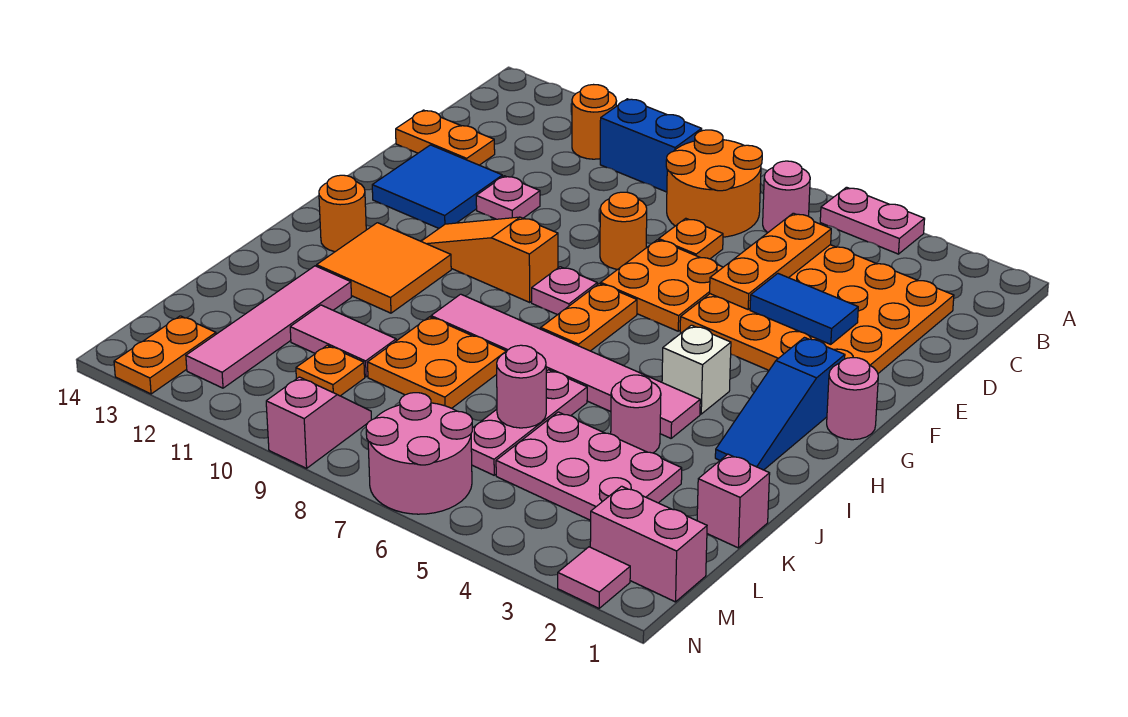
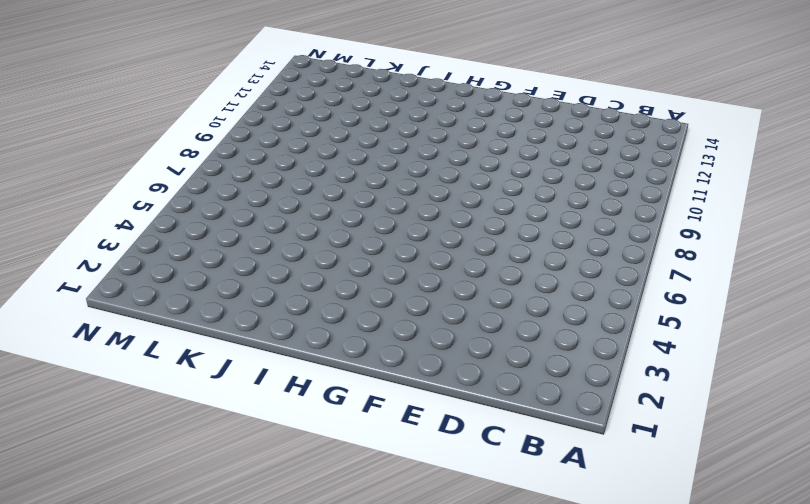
none -> pink plate A4:A5 level 1
none -> pink round brick B6 level 1
none -> orange round brick B7:C8 level 1
none -> blue brick B9:B10 level 1

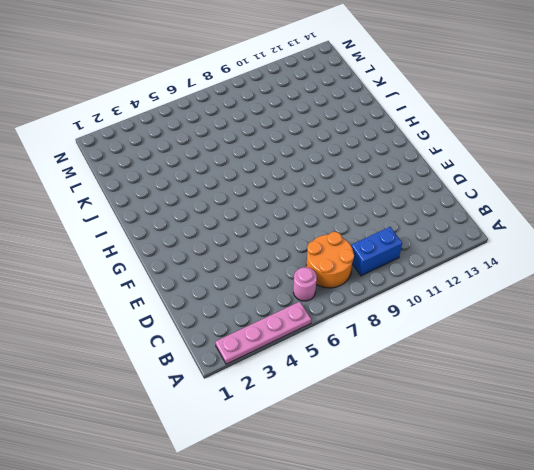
pink plate A2:A5 level 1 -> pink plate A4:A5 level 1
none -> orange round brick B11 level 1
none -> orange plate C2:F5 level 1
none -> orange plate D7 level 1
none -> orange plate D13:D14 level 1

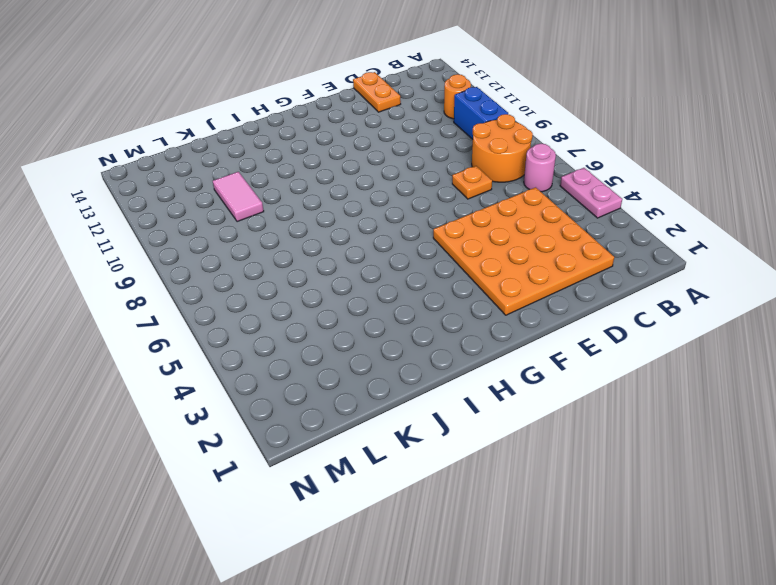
none -> orange plate E6:F7 level 1
none -> orange round brick E8 level 1
none -> pink plate E11 level 1
none -> blue tile E12:F13 level 1

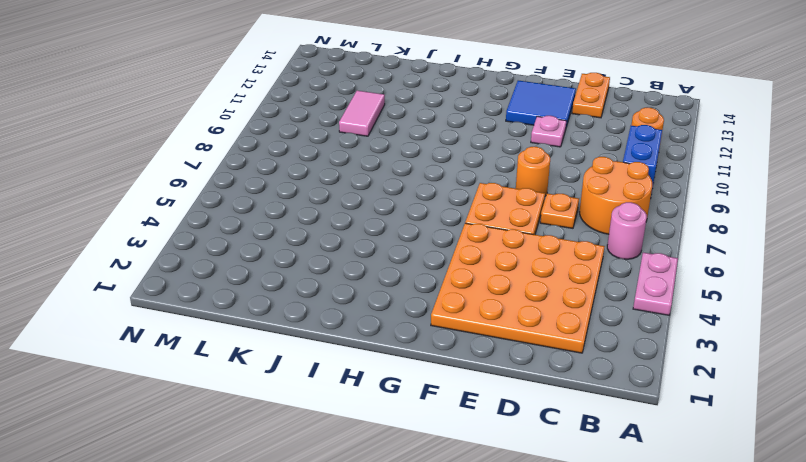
none -> pink round brick G1 level 1
none -> blue slope G2:I2 level 1 top G
none -> orange plate G7:H7 level 1
none -> pink plate G8 level 1

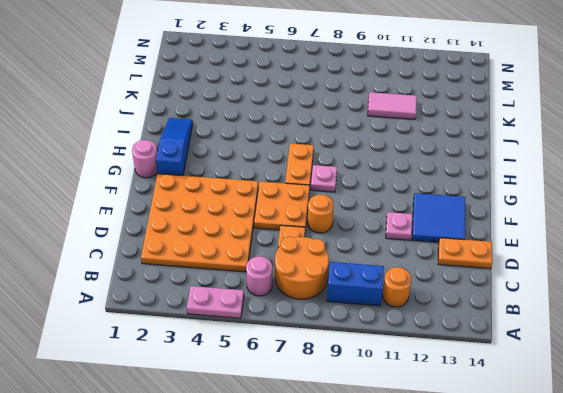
none -> orange slope G9:G11 level 1 top 9
none -> white brick H4 level 1
none -> orange tile H11:I12 level 1
none -> orange round brick H13 level 1

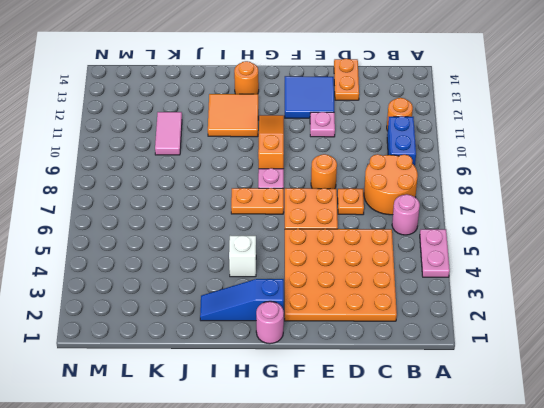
none -> pink tile I4:I9 level 1
none -> pink round brick J4 level 1
none -> pink plate J6:L6 level 1
none -> orange plate J8:K9 level 1

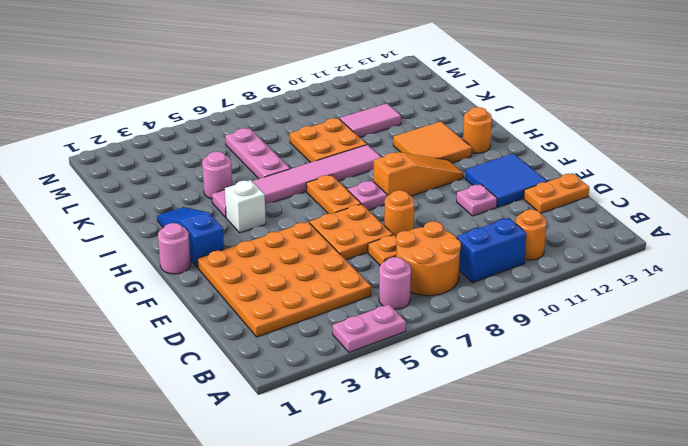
none -> pink tile J12:M12 level 1
none -> pink brick K1 level 1
none -> pink plate K3:L5 level 1
none -> orange plate L10 level 1

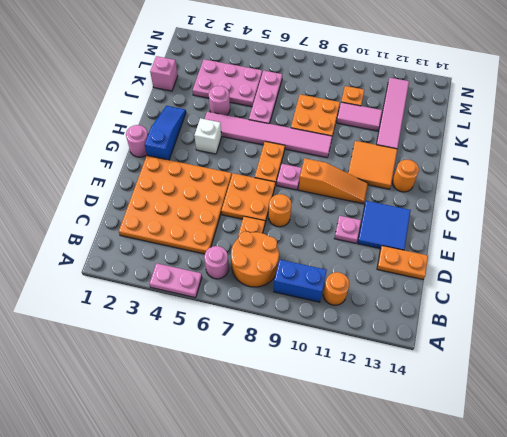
none -> pink brick M1:M2 level 1
none -> pink round brick M6:N7 level 1
none -> pink slope M9:N9 level 1 top N
none -> orange plate M13:N13 level 1

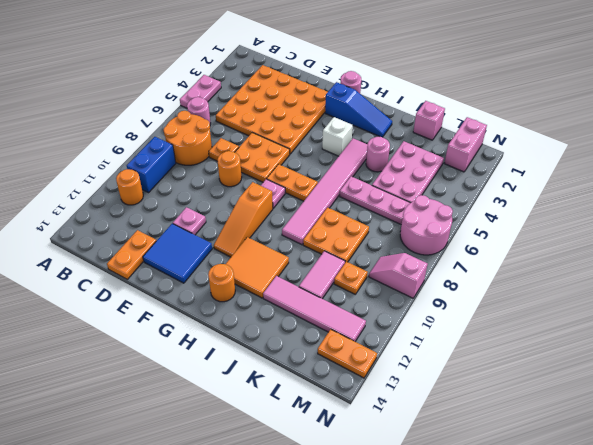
none -> pink tile N2 level 1
none -> orange plate C5:E5 level 2
none -> blue tile E3:E4 level 2
none -> pink round brick K6 level 2

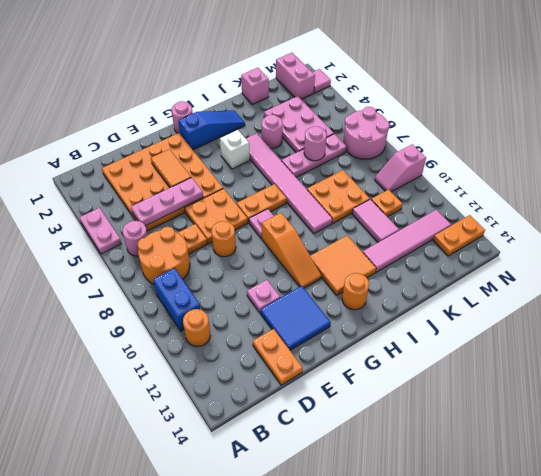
pink plate C5:E5 level 2 -> orange plate C5:E5 level 2
orange tile E3:E4 level 2 -> blue tile E3:E4 level 2

